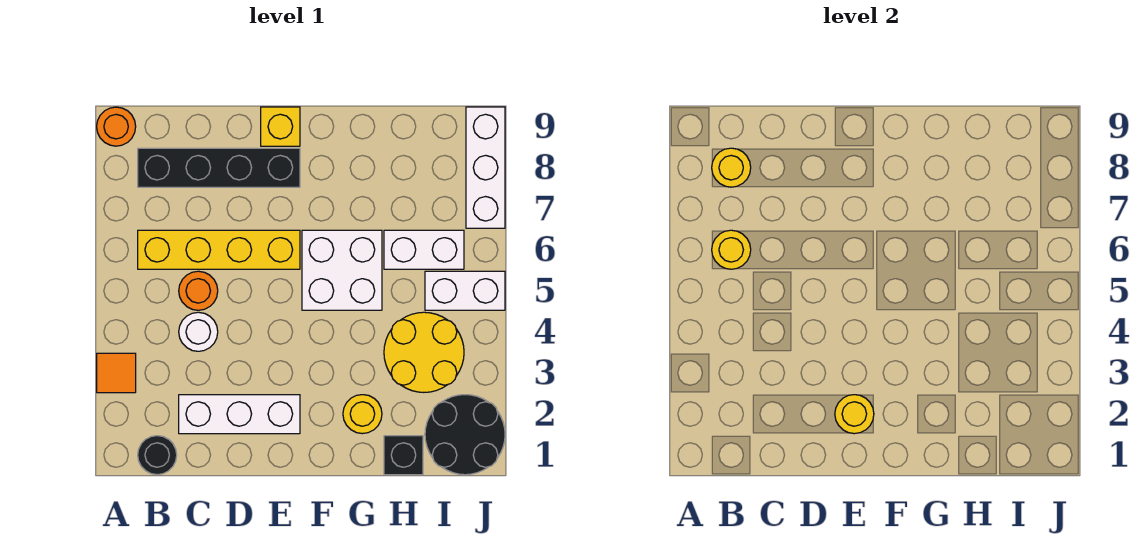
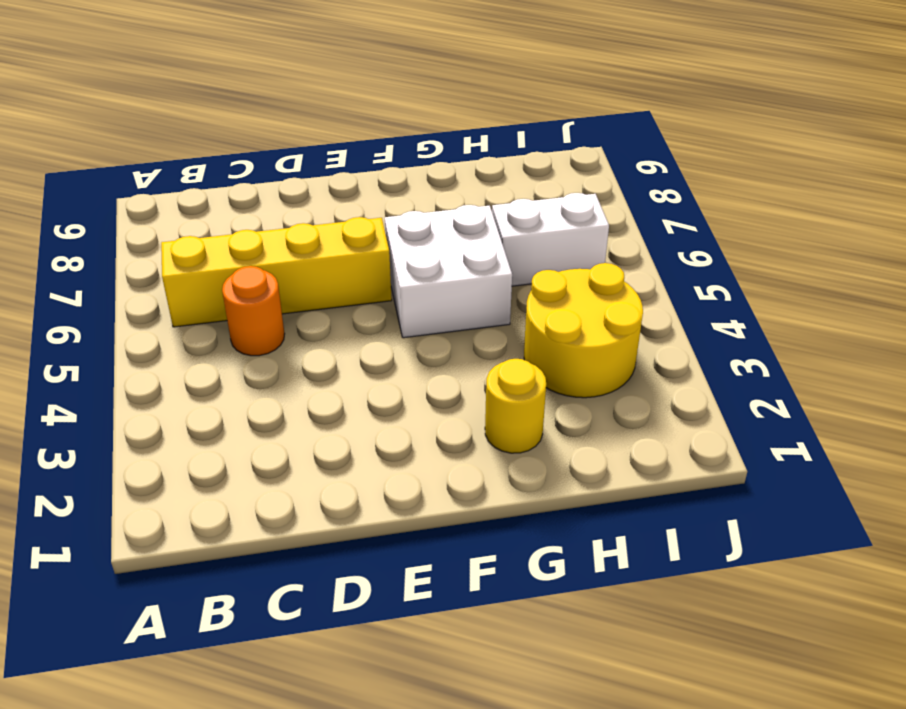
none -> orange tile A3 level 1
none -> orange round brick A9 level 1
none -> black round brick B1 level 1

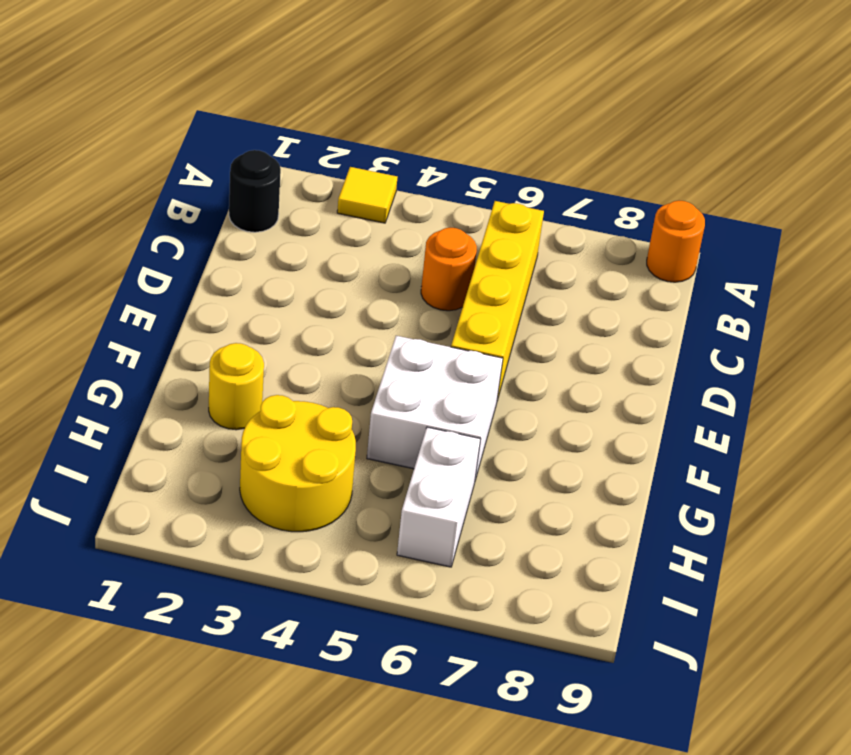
yellow tile A3 level 1 -> orange tile A3 level 1
none -> black brick B8:E8 level 1
none -> white brick C2:E2 level 1
none -> white round brick C4 level 1

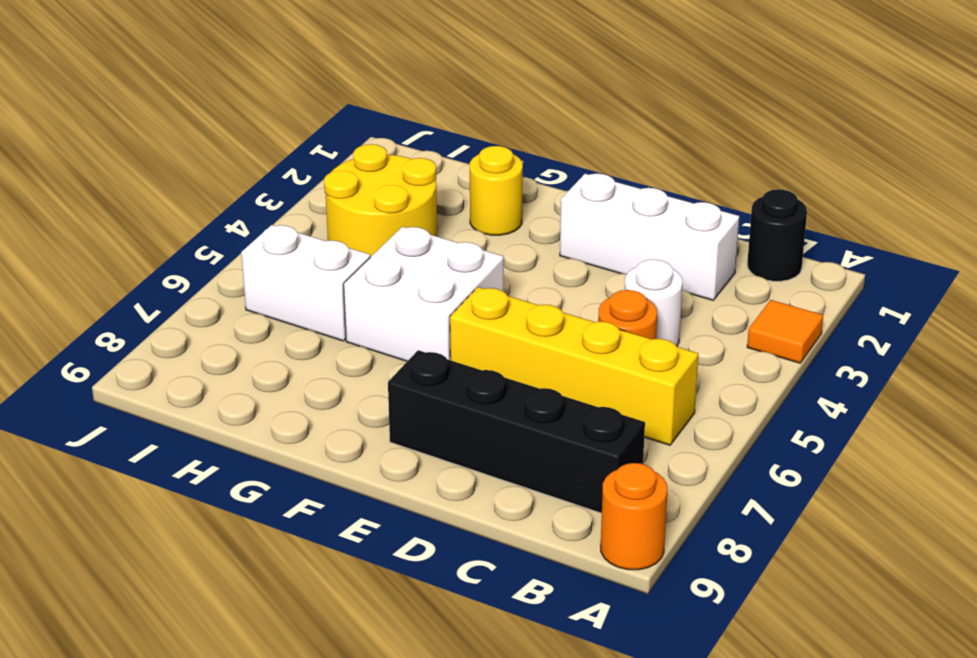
none -> yellow brick E9 level 1
none -> black brick H1 level 1
none -> black round brick I1:J2 level 1

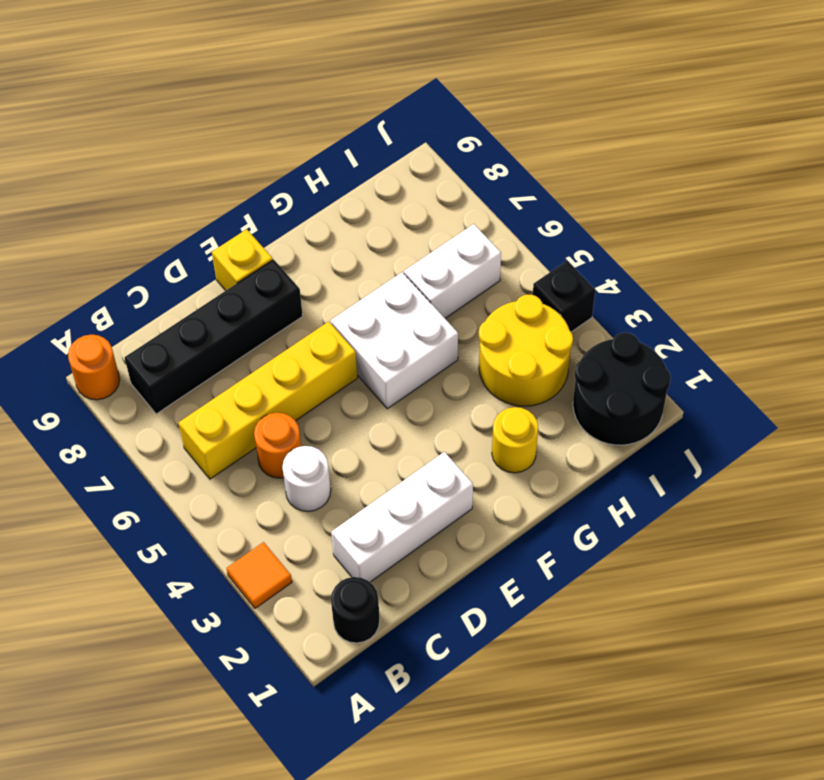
black brick J4 level 1 -> black brick H1 level 1
none -> white brick I5:J5 level 1
none -> white brick J7:J9 level 1
none -> yellow round brick B6 level 2

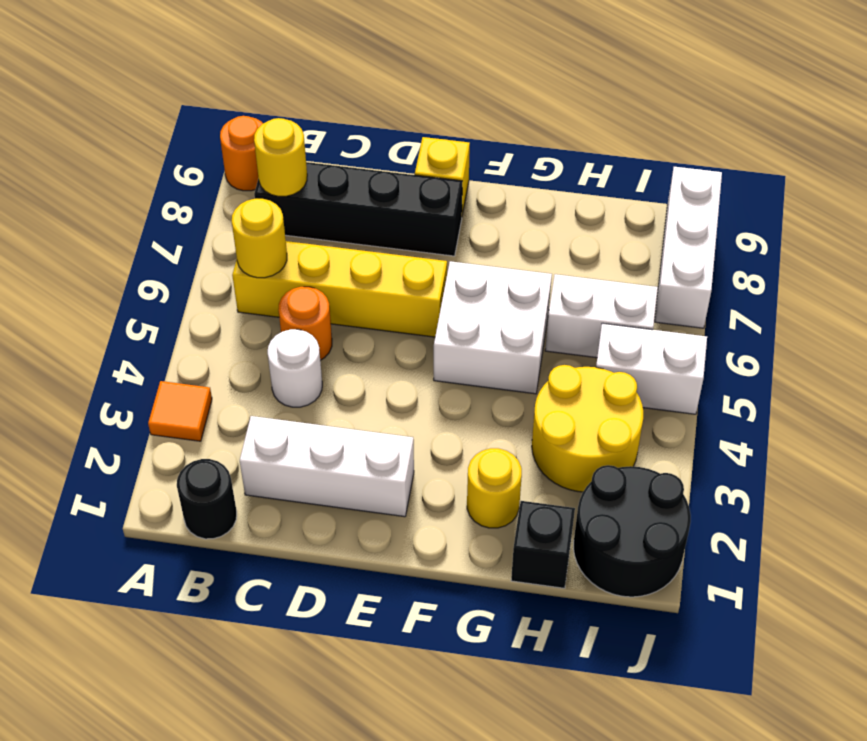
none -> yellow round brick E2 level 2

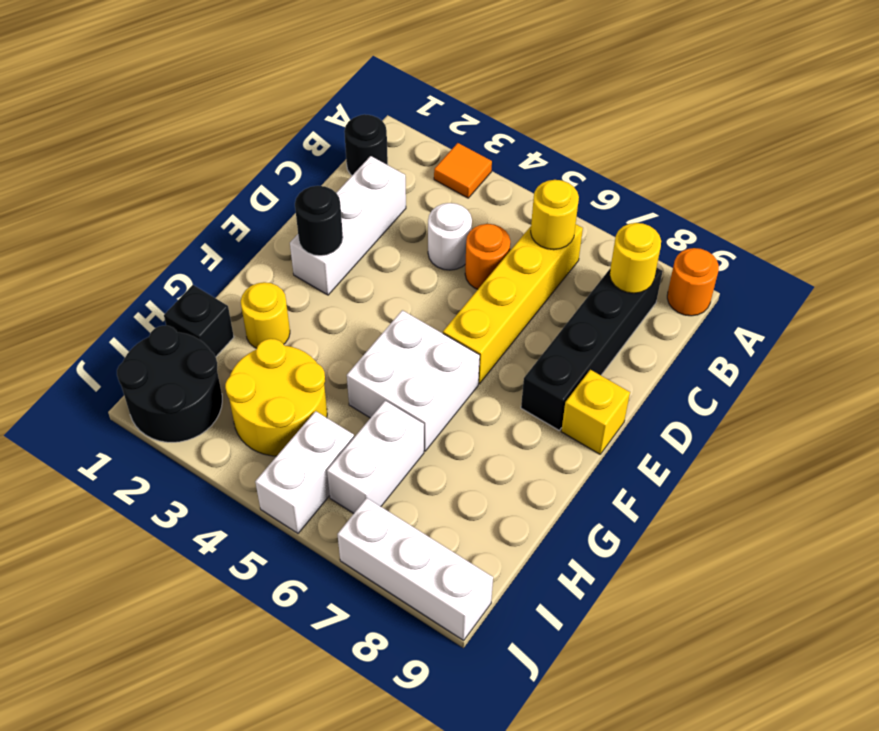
black round brick E2 level 2 -> yellow round brick E2 level 2

